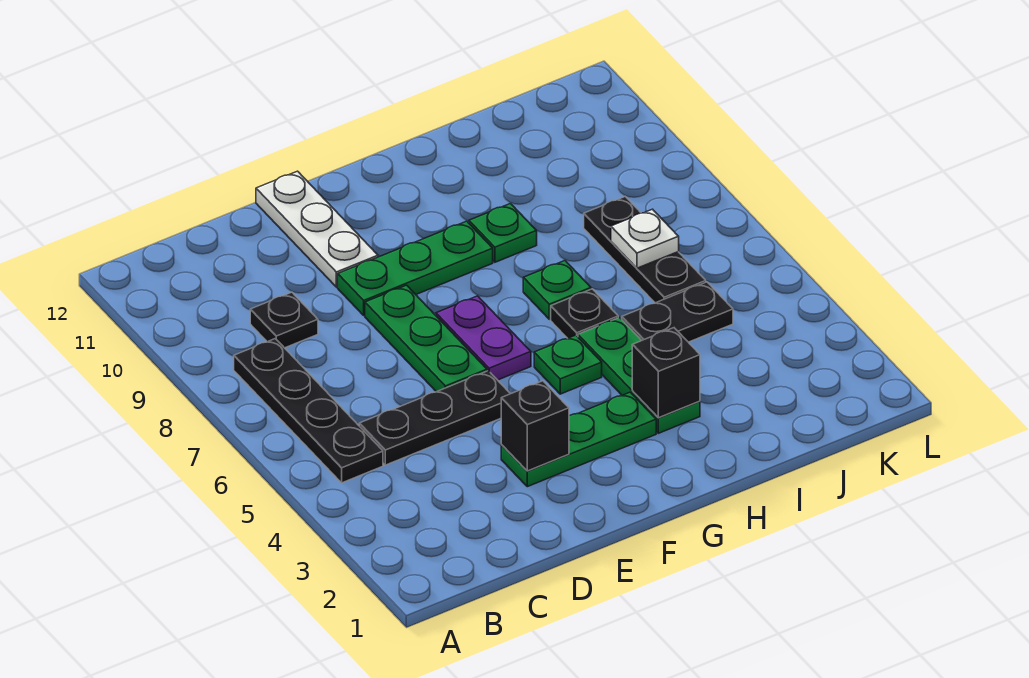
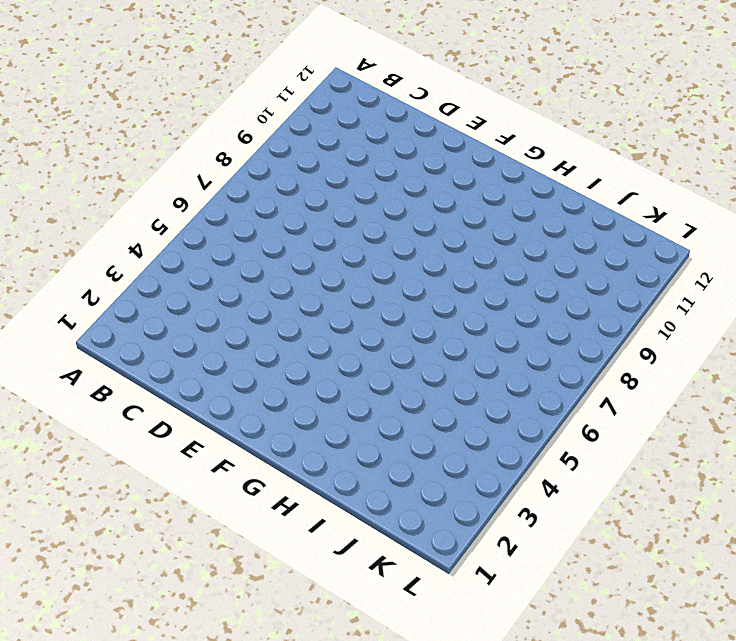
none -> black plate B5:B8 level 1
none -> black plate C5:E5 level 1
none -> black plate C9 level 1

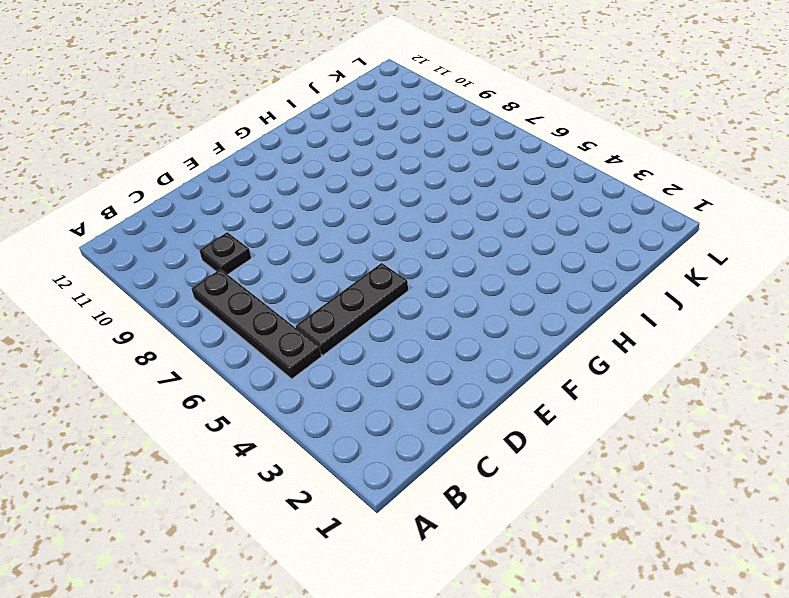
none -> green plate E3:G3 level 1
none -> green plate E6:E8 level 1
none -> green plate E9:G9 level 1

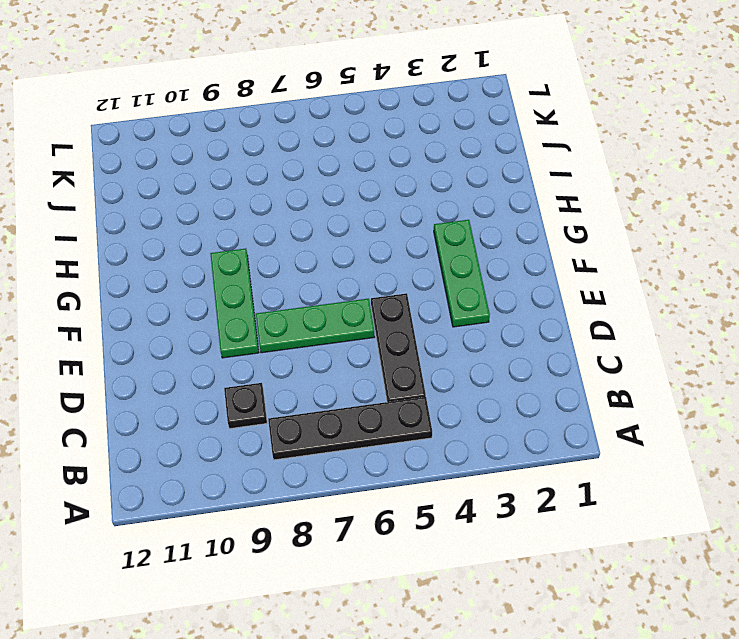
none -> white plate E10:E12 level 1
none -> purple plate F6:F7 level 1
none -> green plate G5 level 1

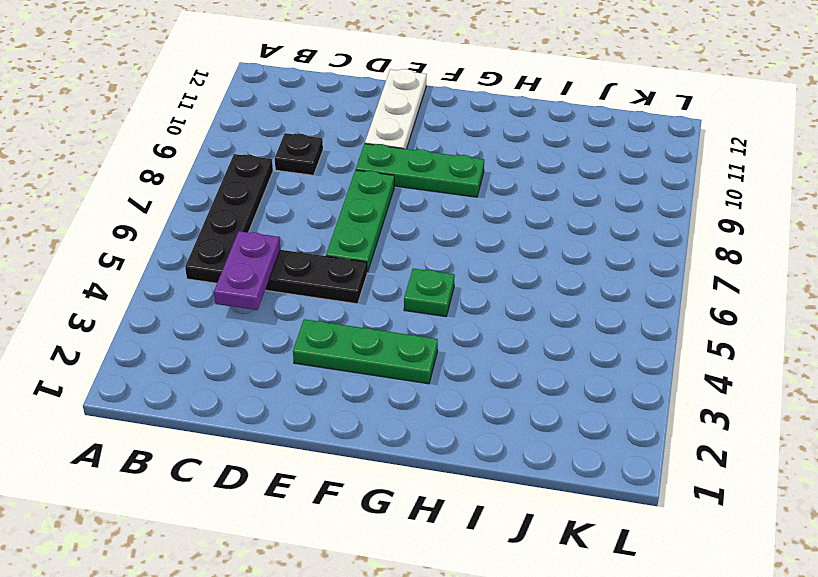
purple plate C4:C5 level 2 -> purple plate F6:F7 level 1
none -> green plate H3:H5 level 1
none -> black plate H6 level 1
none -> green plate H7 level 1

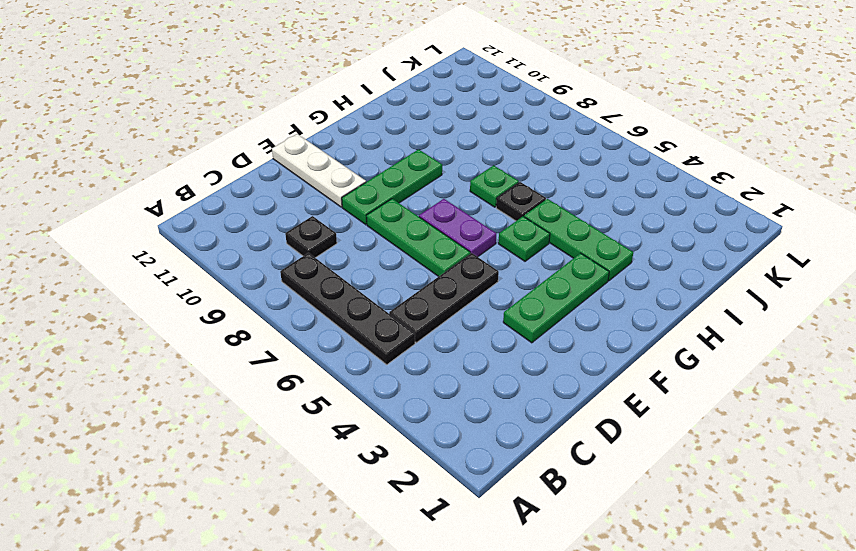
none -> green plate H9 level 1
none -> black plate I5:J5 level 1
none -> black plate J6:J8 level 1

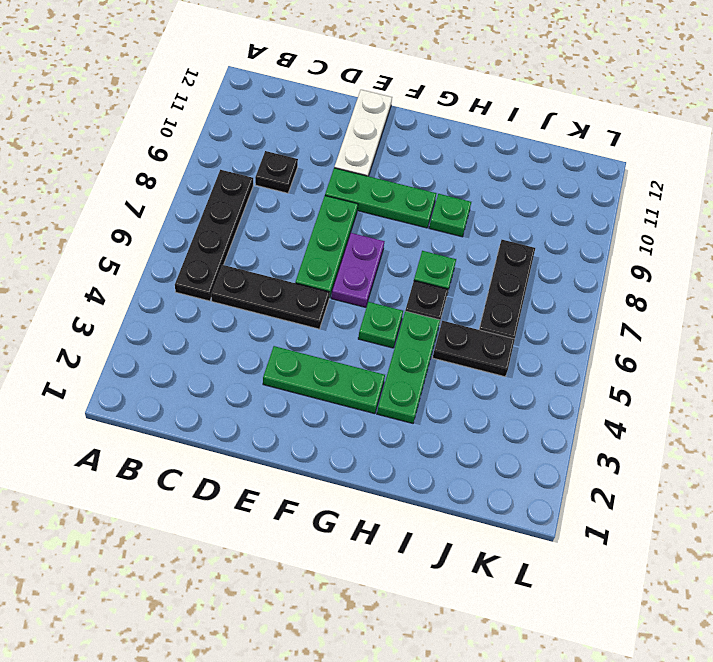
none -> black brick E3 level 2
none -> black brick H3 level 2
none -> white plate J7 level 2

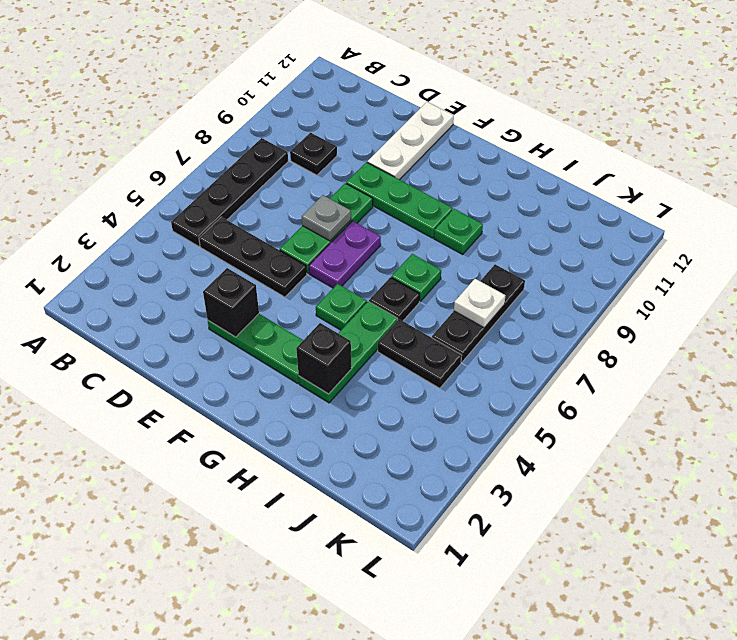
grey plate E7 level 2 -> none

